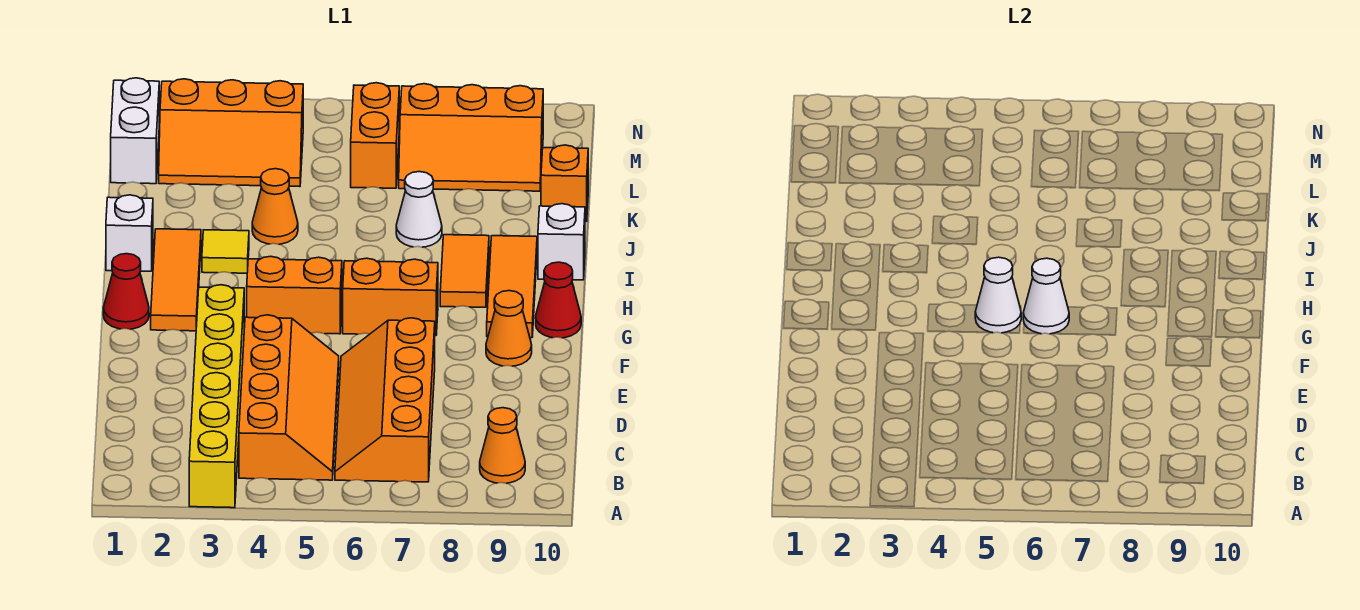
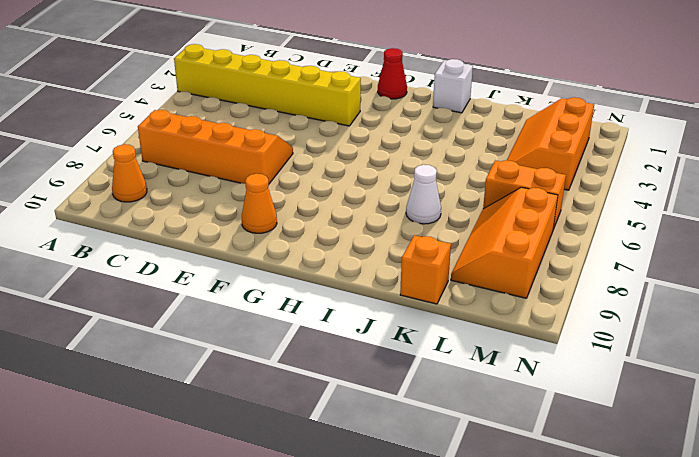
none -> orange slope B4:E5 level 1 top 4
none -> orange tile G2:I2 level 1
none -> orange brick G4:G5 level 1

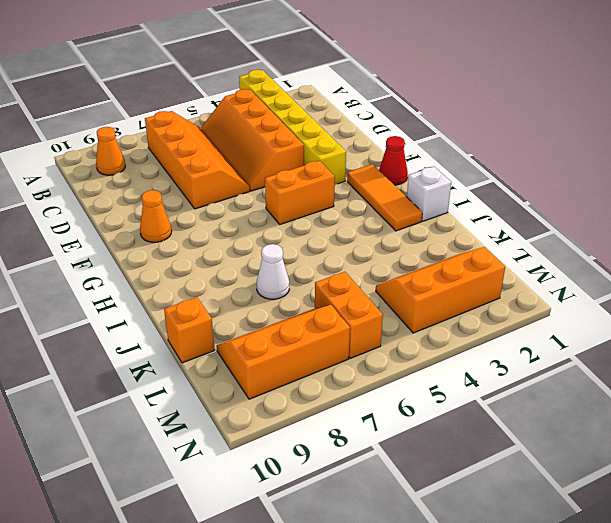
none -> orange brick G6:G7 level 1
none -> orange tile G9:I9 level 1
none -> red cone G10 level 1

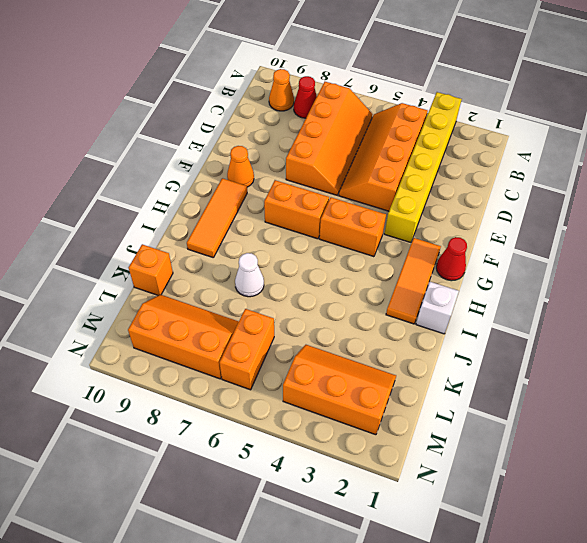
red cone B8 level 1 -> red cone G10 level 1
none -> orange tile H8:I8 level 1
none -> yellow tile I3 level 1
none -> white brick I10 level 1

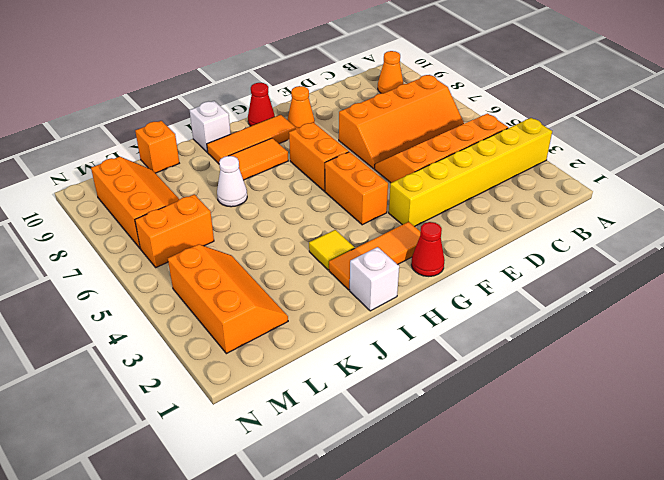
none -> orange cone J4 level 1
none -> white brick L1:M1 level 1
none -> white cone G5 level 2

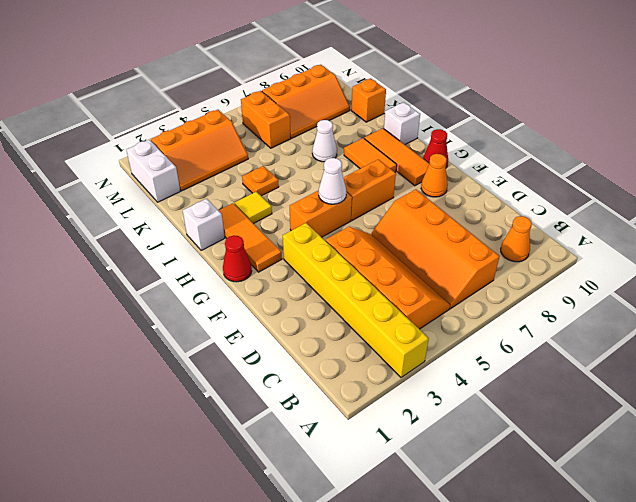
orange plate J4 level 1 -> orange cone J4 level 1
none -> white cone G6 level 2

